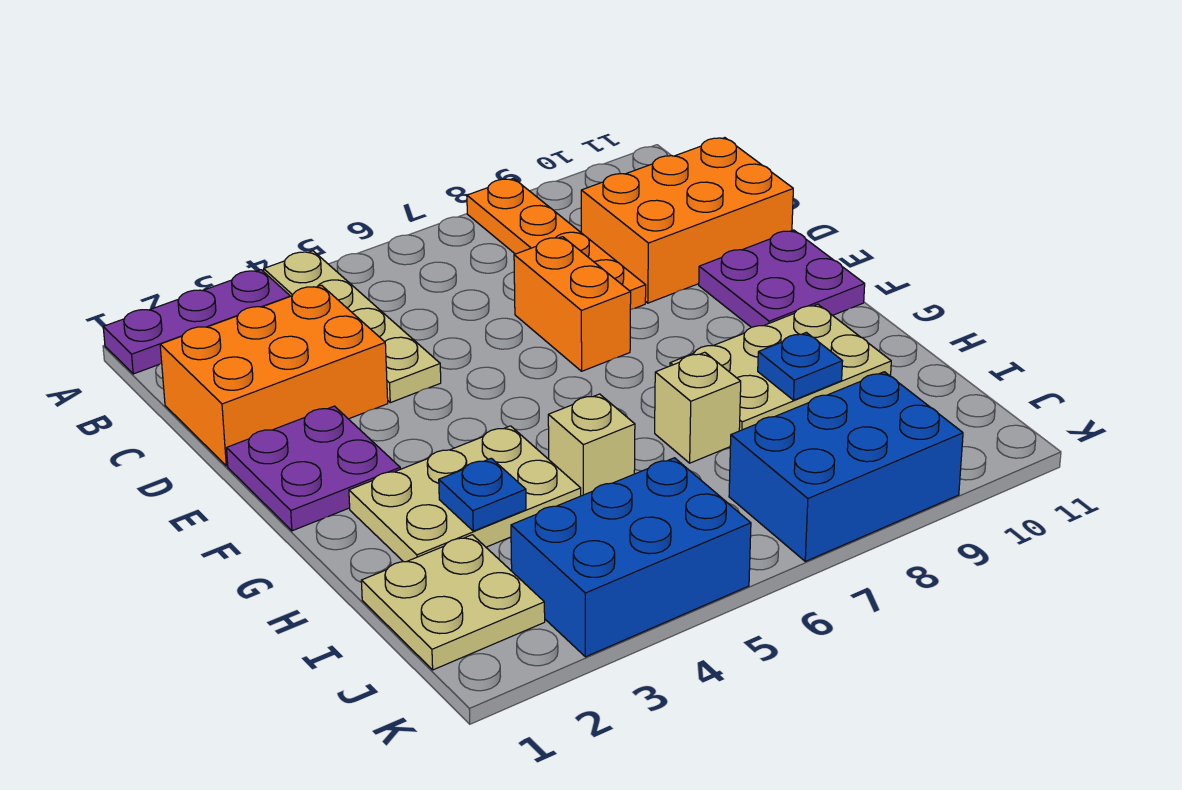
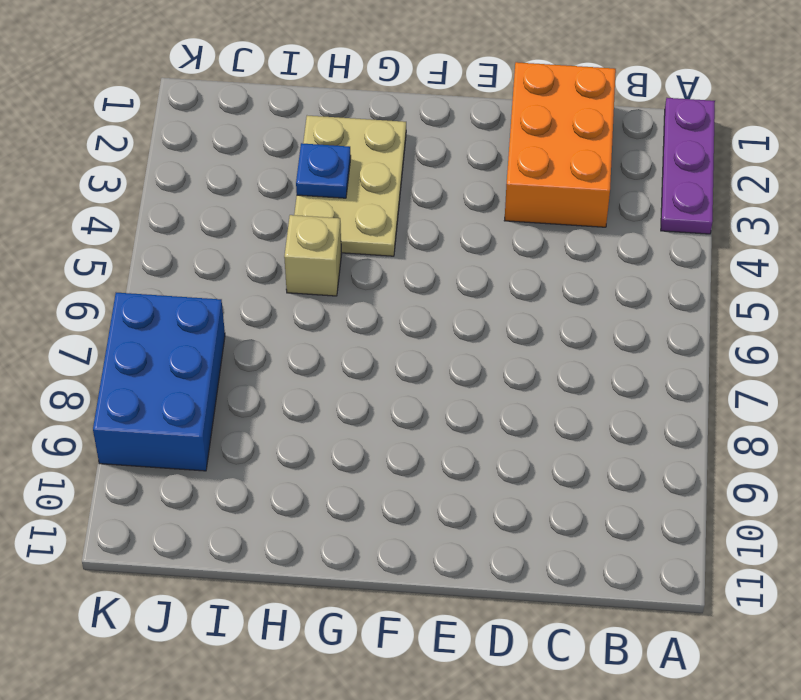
none -> tan plate A4:D4 level 1
none -> orange plate A8:D8 level 1
none -> orange brick C9:D11 level 1

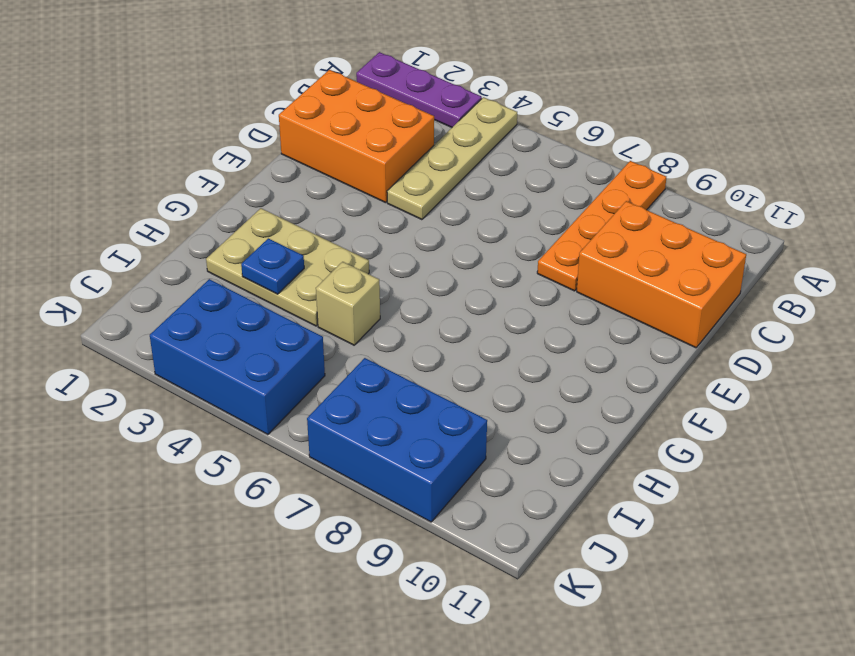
none -> orange brick D7:E7 level 1
none -> purple plate E1:F2 level 1
none -> purple plate E10:F11 level 1

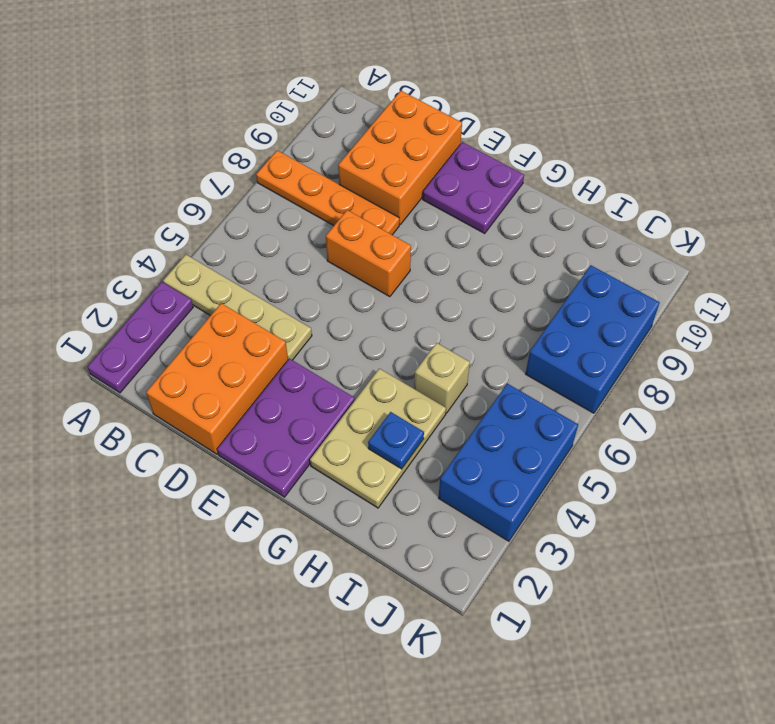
purple plate E1:F3 level 1 -> purple plate E1:F2 level 1
none -> tan plate G8:H10 level 1
none -> tan brick H7 level 1
none -> tan plate I1:J2 level 1

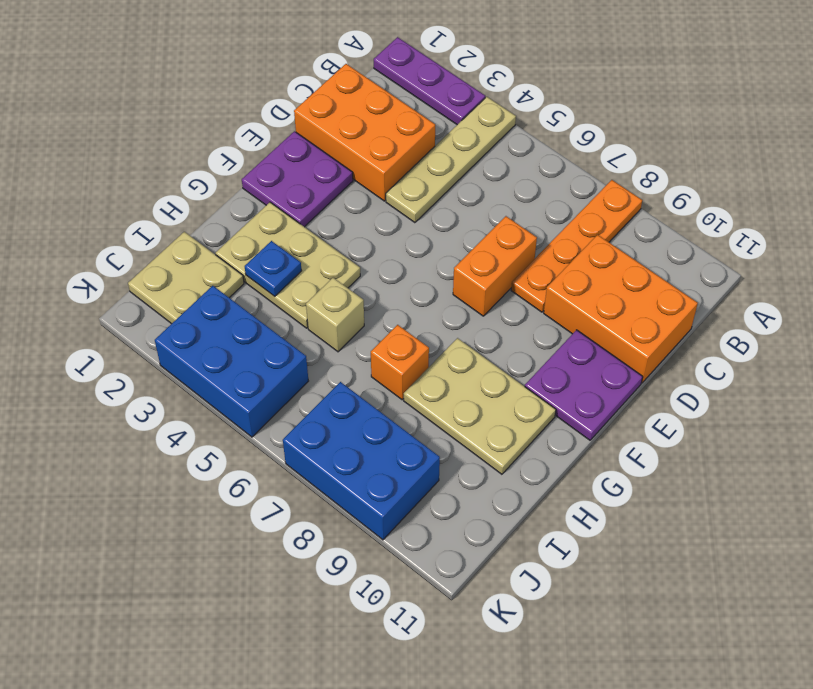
orange brick H7 level 1 -> tan brick H7 level 1
none -> blue plate H9 level 2

